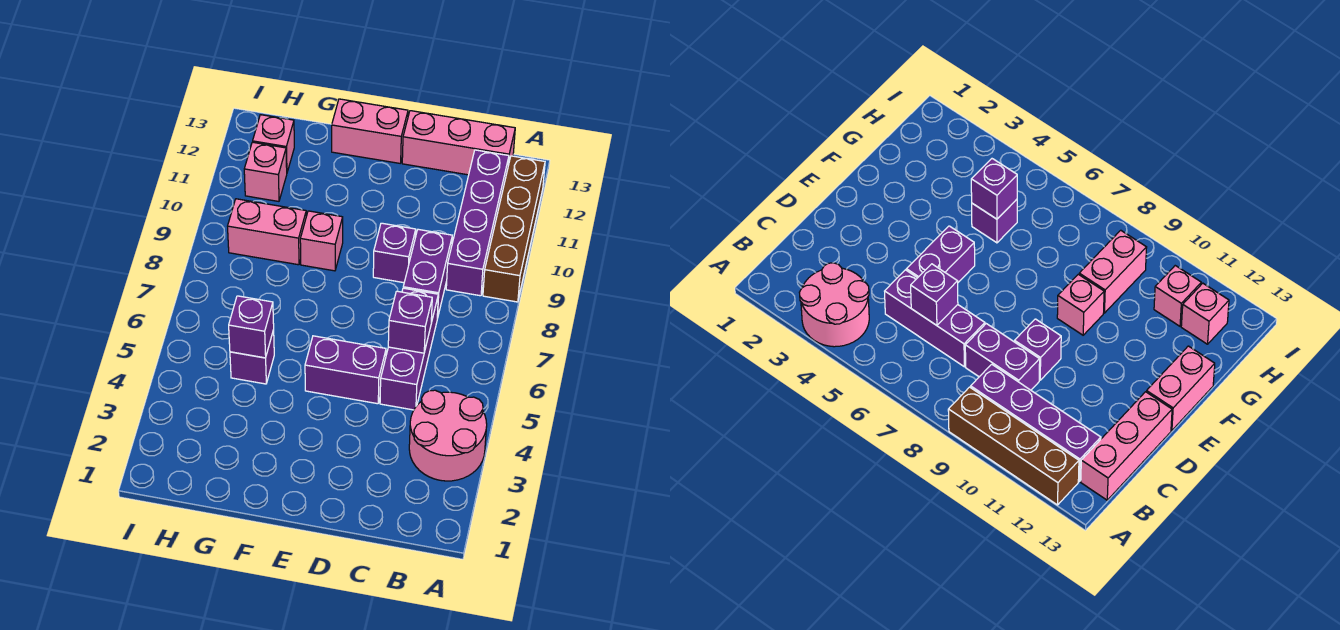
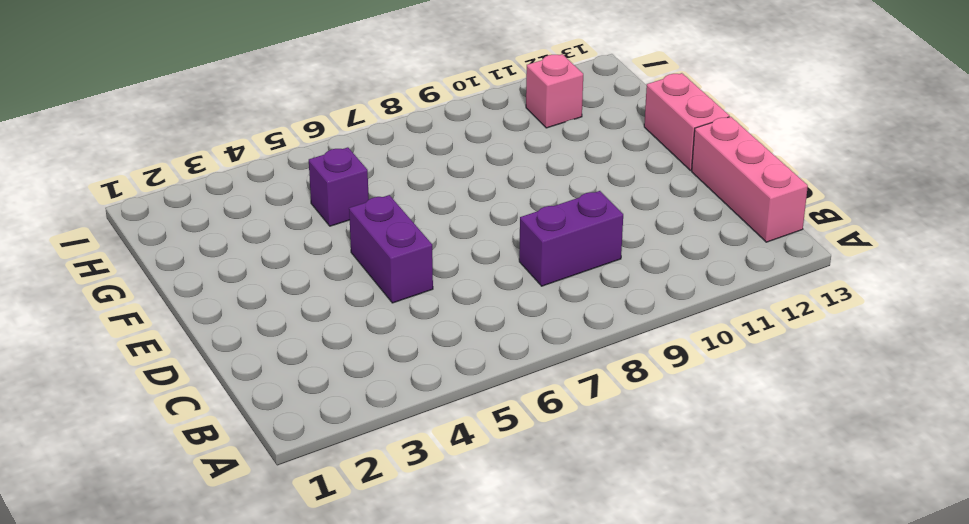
none -> pink round brick A3:B4 level 1
none -> brown brick A9:A12 level 1
none -> purple brick B9:B12 level 1

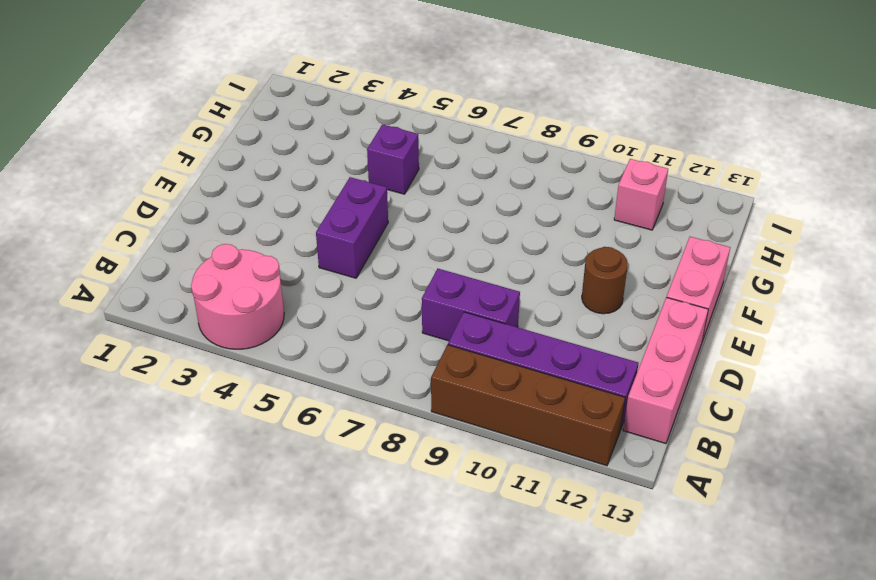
brown round brick E11 level 1 -> none
none -> purple brick C5:C7 level 1
none -> purple brick D9 level 1
none -> pink brick F9 level 1

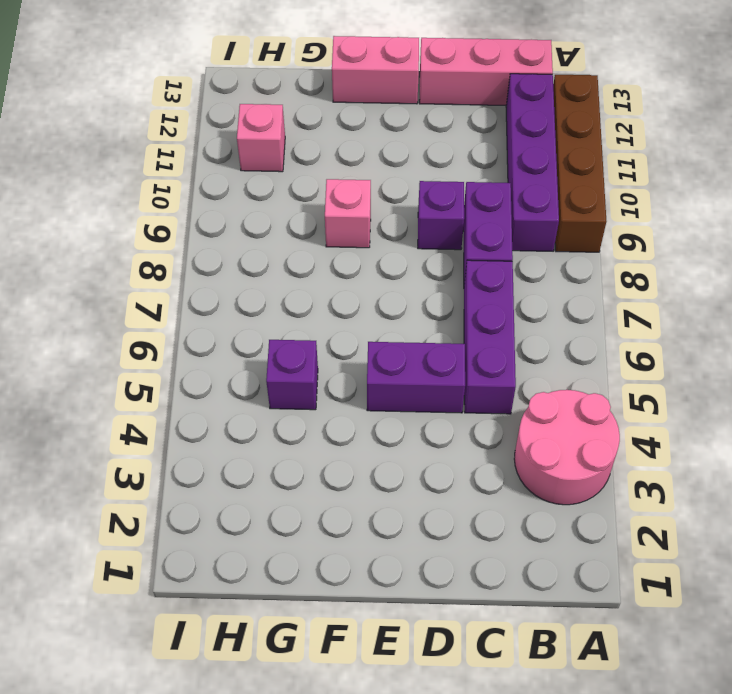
none -> pink brick G9:H9 level 1
none -> pink brick H12 level 1
none -> purple brick C6 level 2

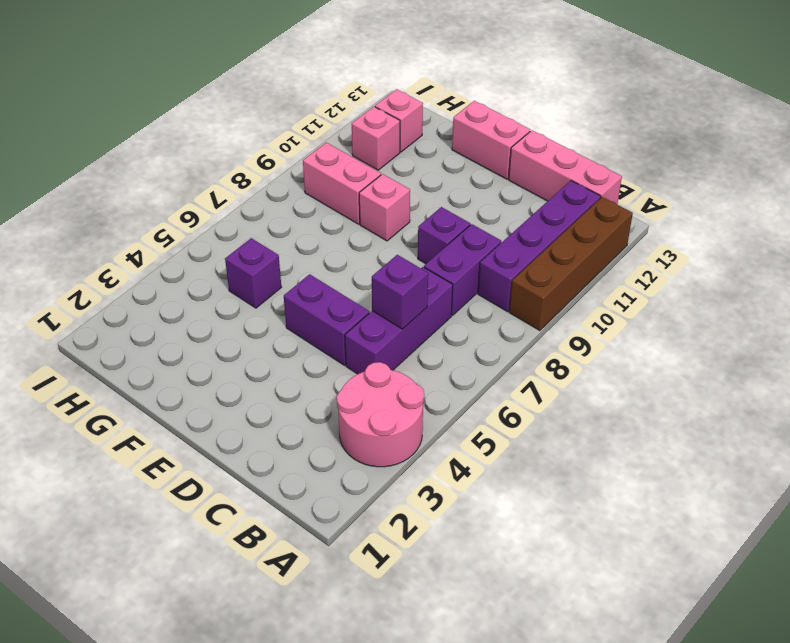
none -> purple brick G5 level 2

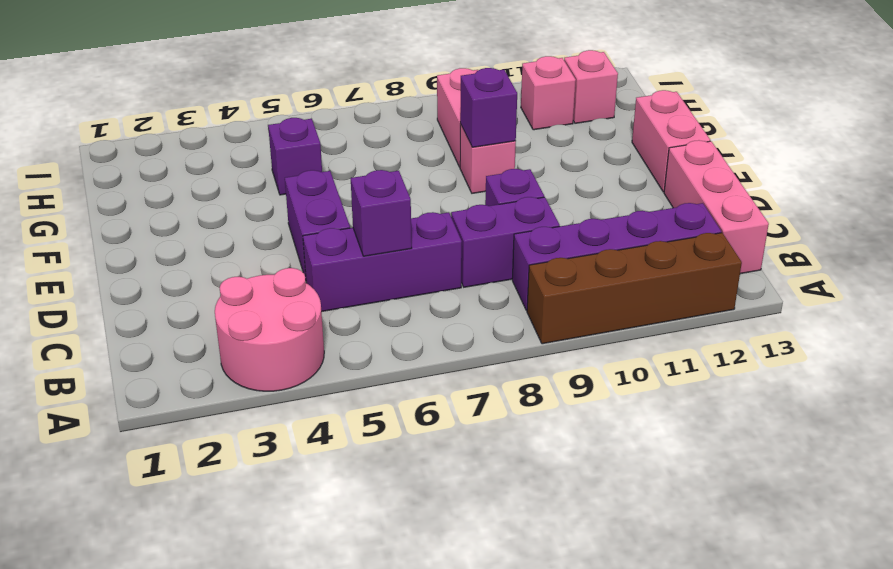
purple brick F9 level 2 -> purple brick G5 level 2

